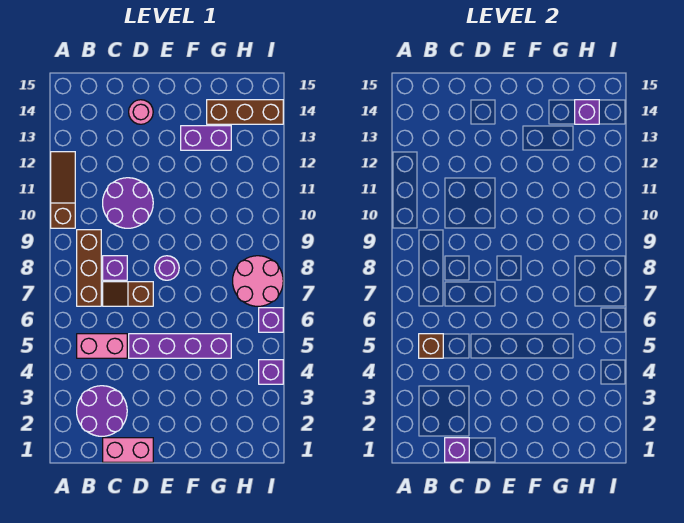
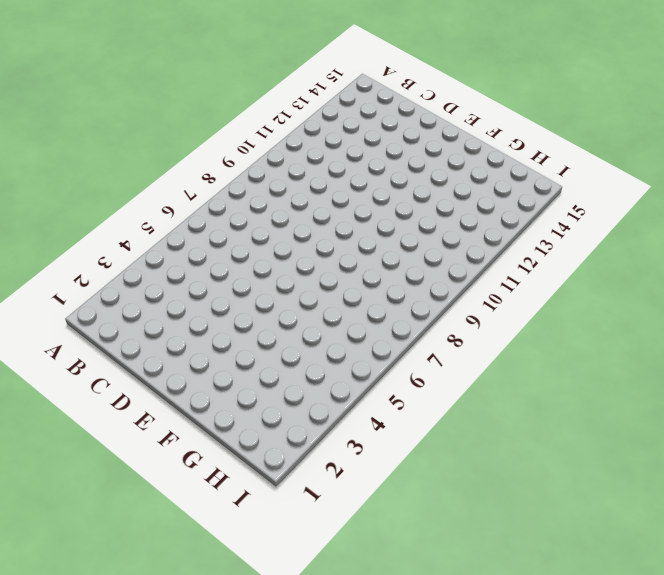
none -> brown slope A10:A12 level 1 top 10
none -> purple round brick B2:C3 level 1
none -> pink brick B5:C5 level 1

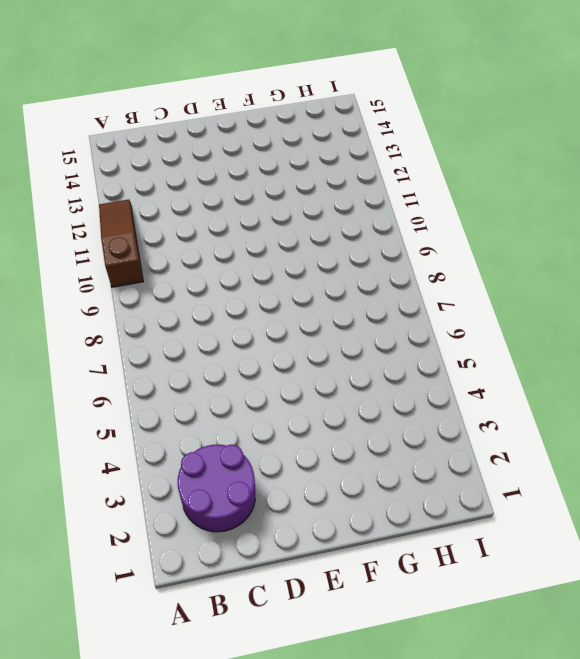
none -> pink brick B5:C5 level 1
none -> brown brick B7:B9 level 1
none -> pink brick C1:D1 level 1

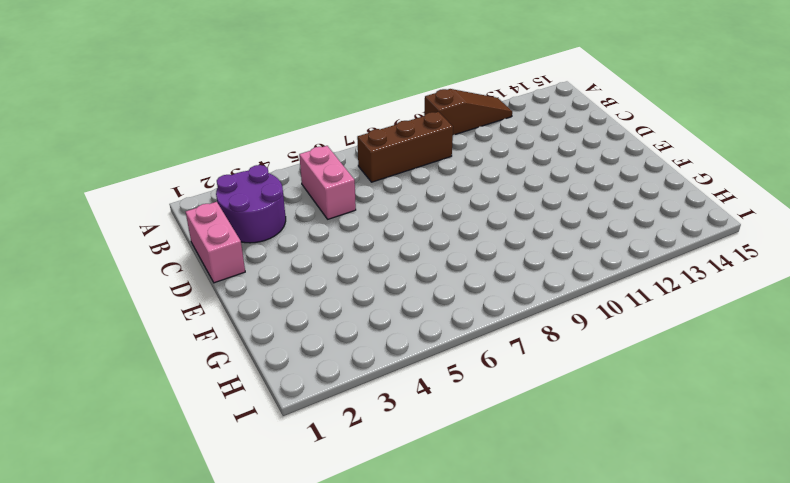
none -> brown slope C7:D7 level 1 top D
none -> purple brick C8 level 1
none -> purple round brick C10:D11 level 1

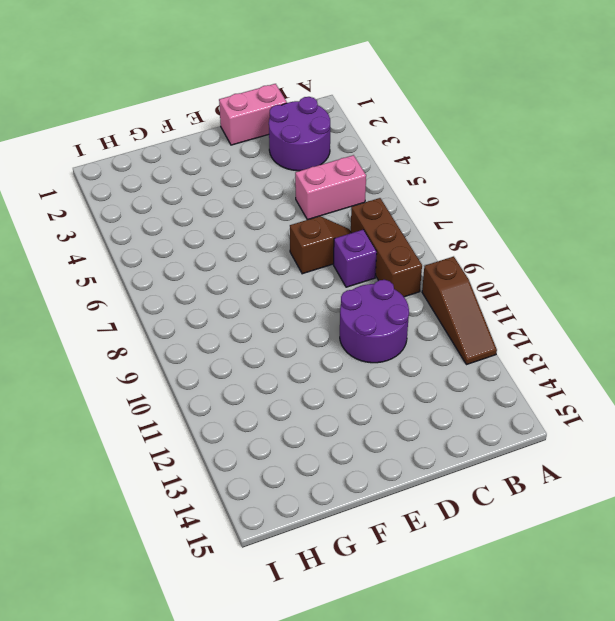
none -> purple brick D5:G5 level 1
none -> pink round brick D14 level 1
none -> purple round brick E8 level 1

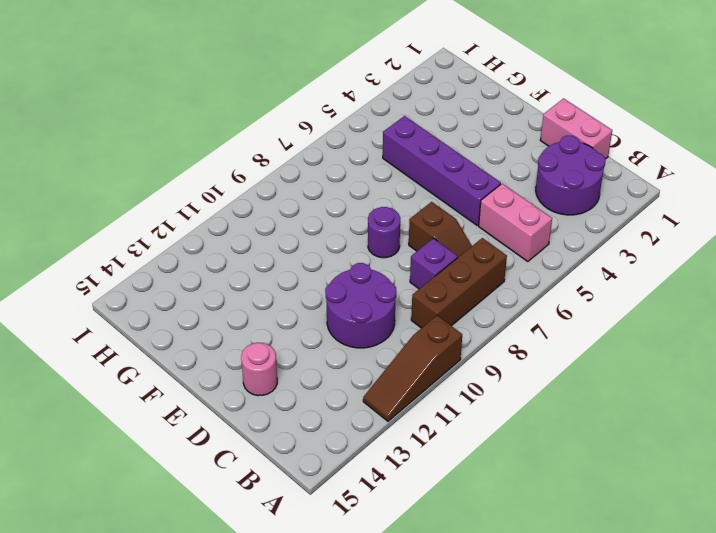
none -> purple brick F13:G13 level 1
none -> brown brick G14:I14 level 1
none -> pink round brick H7:I8 level 1

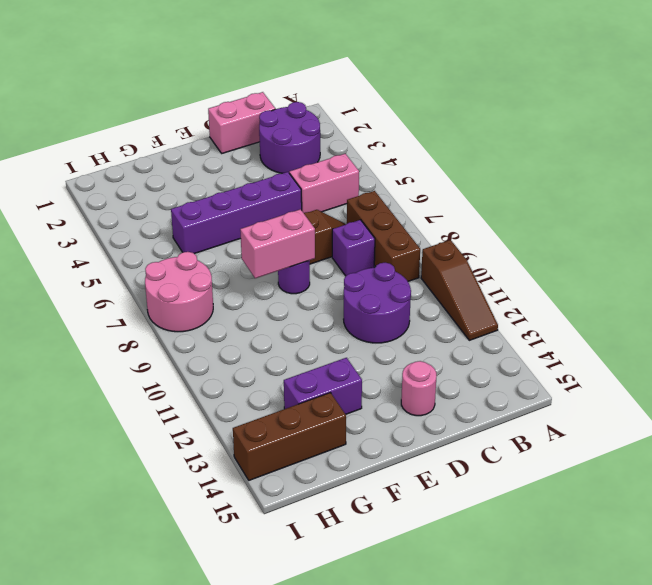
pink brick E8:F8 level 2 -> none
none -> purple brick I4 level 1
none -> purple brick I6 level 1
none -> brown brick B5 level 2

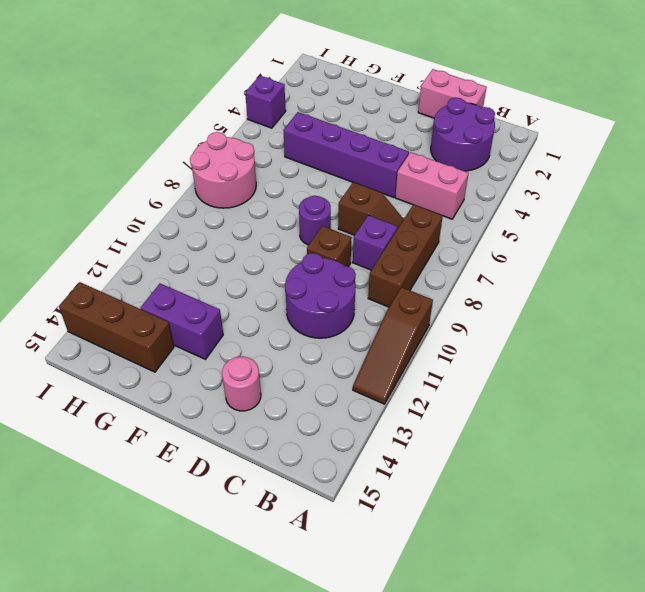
brown brick D9 level 1 -> brown brick B5 level 2
none -> purple brick I6 level 1
none -> purple brick C1 level 2
none -> purple brick H14 level 2

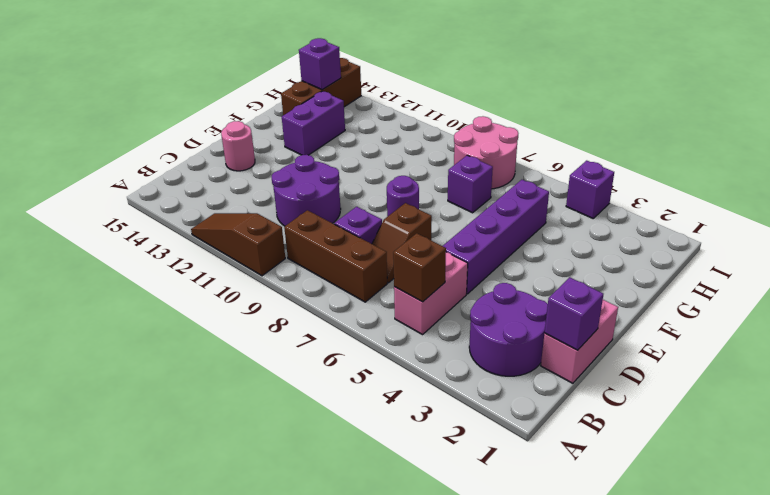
purple brick G7 level 1 -> purple brick I6 level 1

